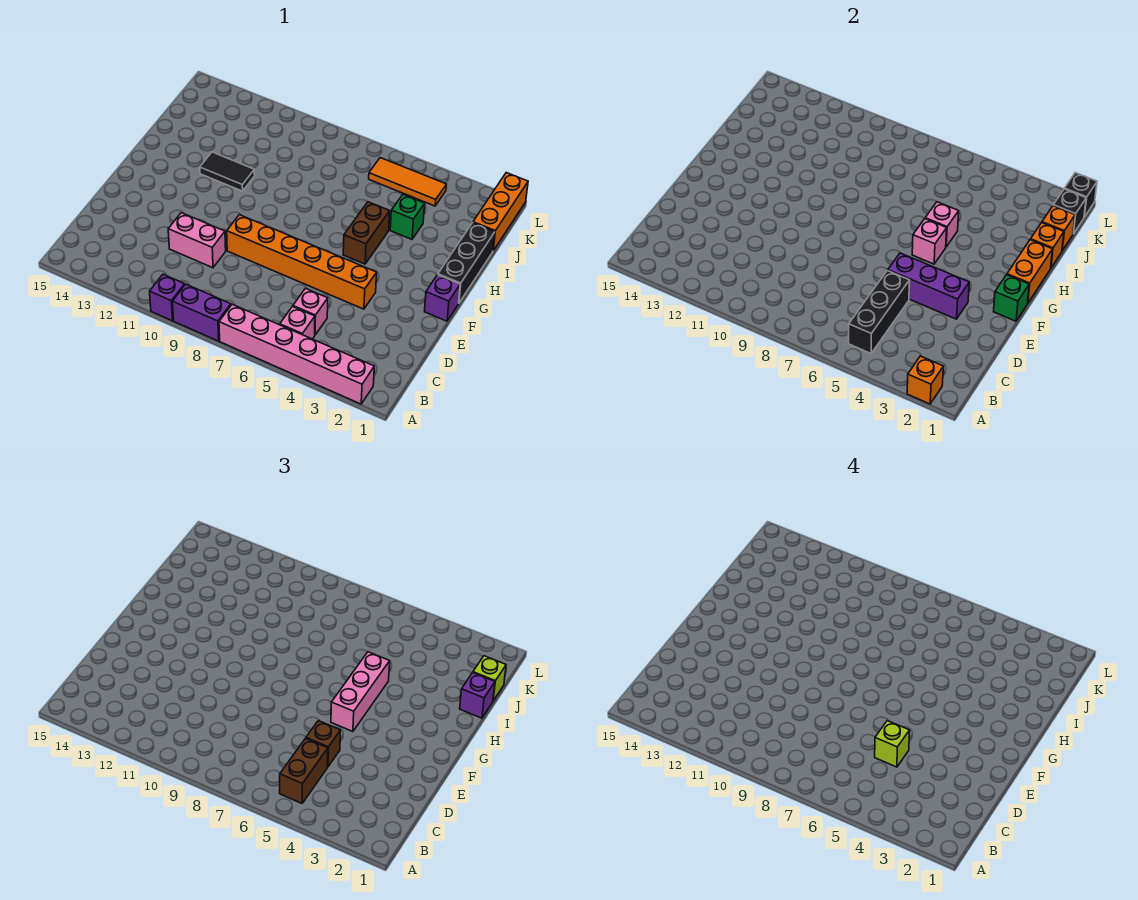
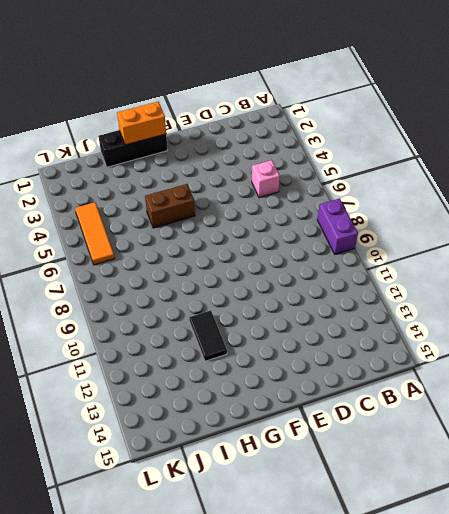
none -> pink brick A2:A7 level 1
none -> purple brick A10 level 1
none -> pink brick B5 level 1
none -> pink brick D10:D11 level 1

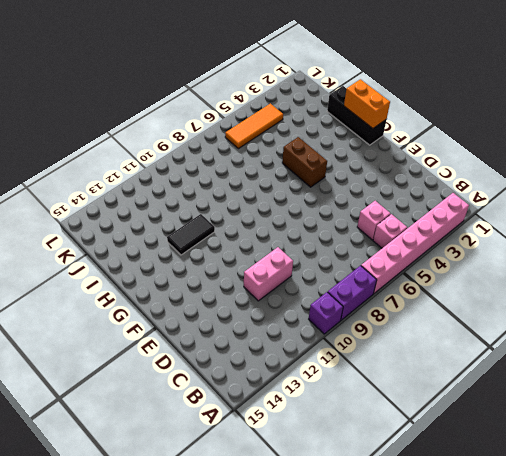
none -> orange brick E4:E9 level 1
none -> purple brick F1 level 1
none -> green brick I4 level 1
none -> orange brick J1:L1 level 1

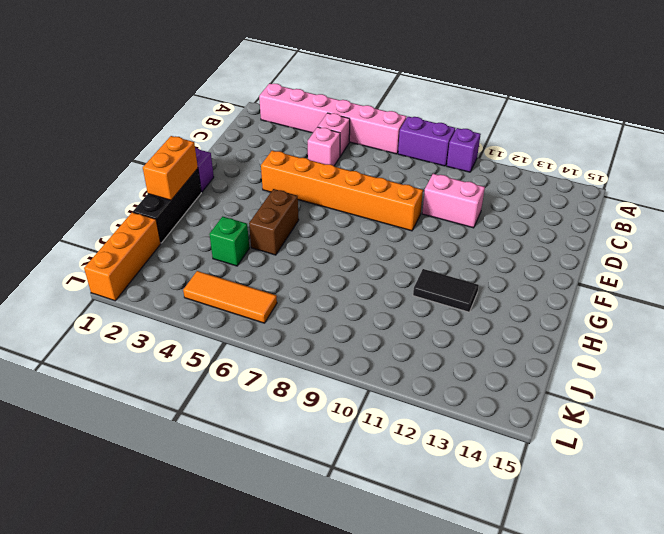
none -> orange brick A2 level 2
none -> black brick B5:D5 level 2
none -> purple brick E3:E5 level 2
none -> green brick F1 level 2

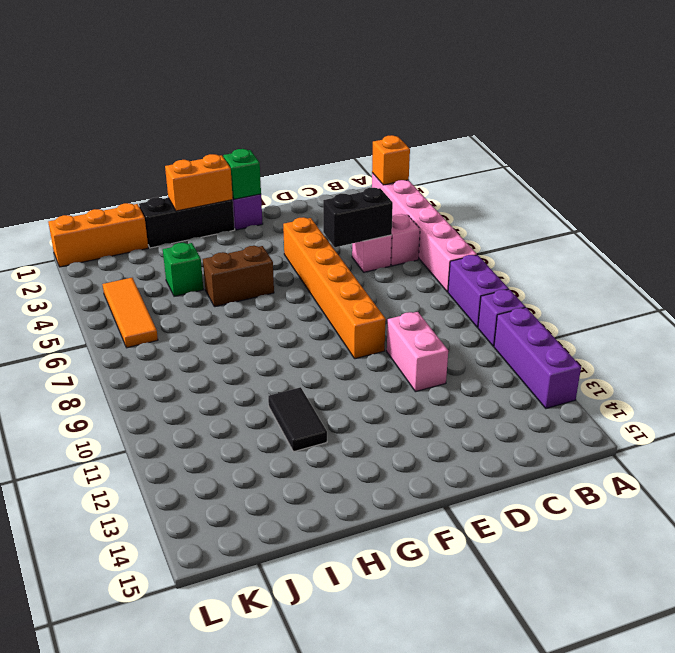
purple brick A11:A13 level 1 -> purple brick E3:E5 level 2
black brick C5:D5 level 2 -> black brick B5:D5 level 2
none -> pink brick G5 level 2
none -> pink brick H5 level 2
none -> orange brick I1 level 2
none -> orange brick J1 level 2

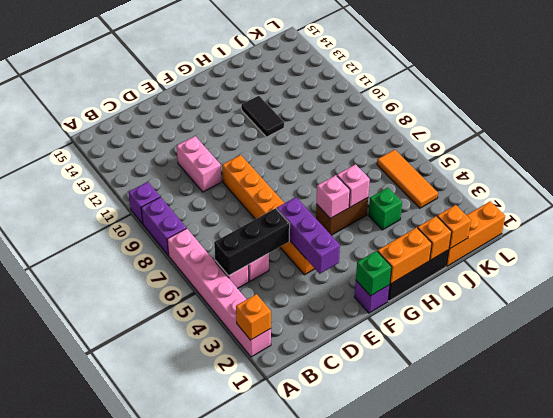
none -> black brick K1 level 2
none -> black brick L1 level 2
none -> brown brick B5:C5 level 3
none -> brown brick D5 level 3

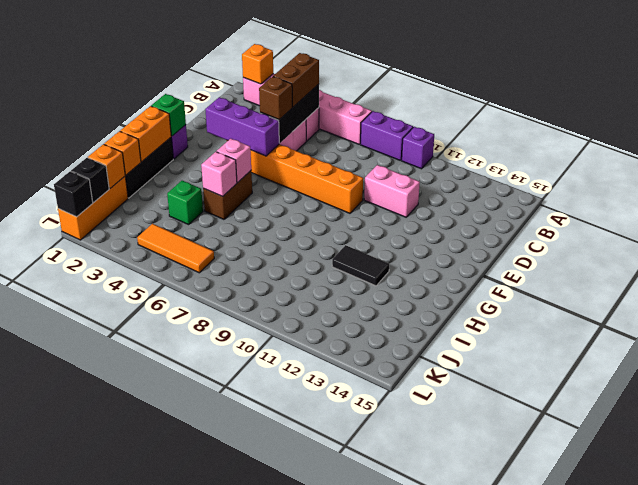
none -> pink brick F5:H5 level 3
none -> purple brick I1 level 3
none -> lime brick J1 level 3
none -> lime brick D5 level 4

